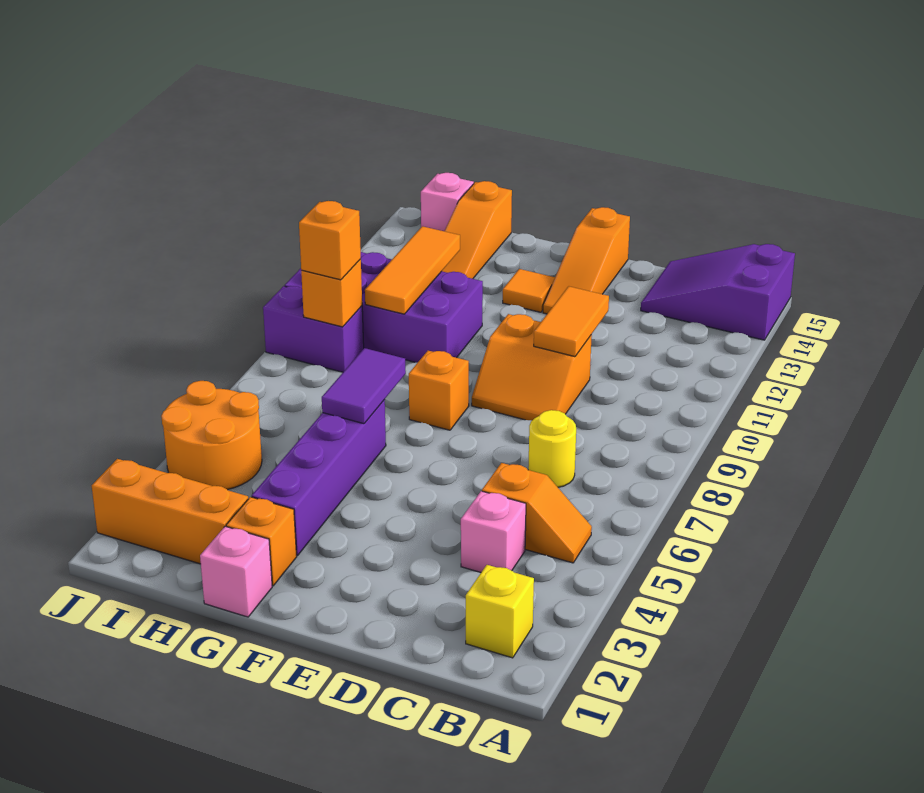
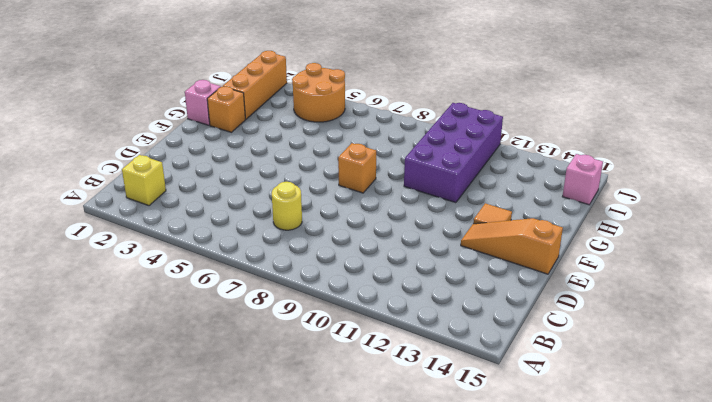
none -> purple slope A14:C15 level 1 top A
none -> orange slope B5:C5 level 1 top C
none -> pink brick C4 level 1

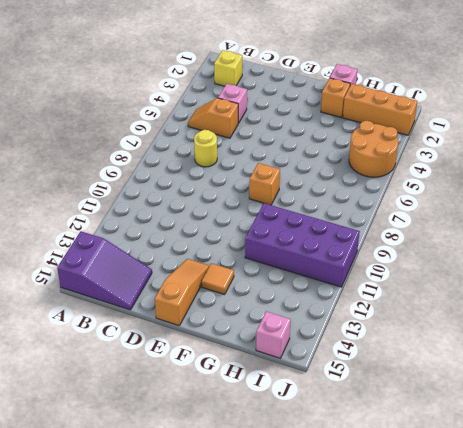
none -> orange slope D9:E10 level 1 top 10
none -> purple brick G3:G6 level 1
none -> orange slope H13:H15 level 1 top 15

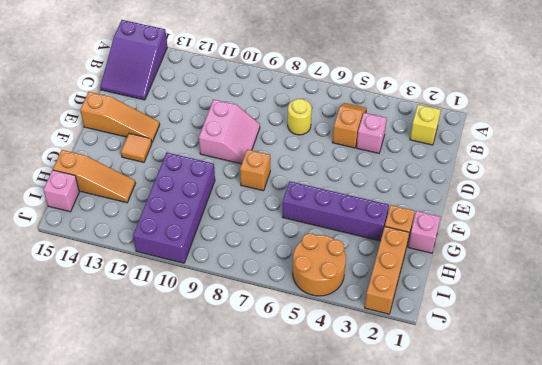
pink slope D9:E10 level 1 top 10 -> orange slope D9:E10 level 1 top 10
none -> purple brick I9:J9 level 1
none -> orange tile D10:D11 level 2
none -> purple tile G6:G7 level 2

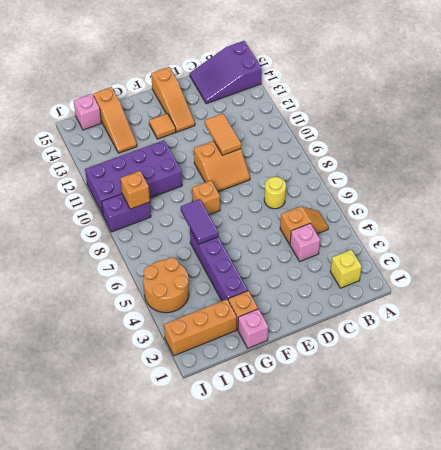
none -> orange tile H10:H12 level 2
none -> orange brick I9 level 3

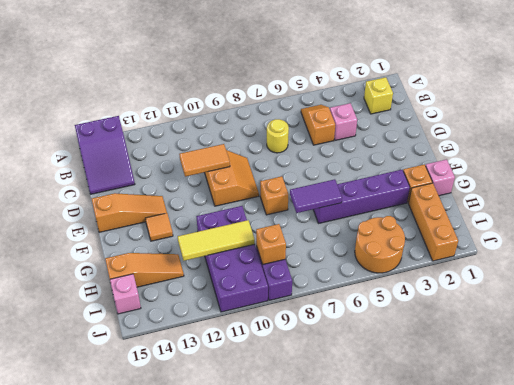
yellow tile H10:H12 level 2 -> orange tile H10:H12 level 2
none -> orange brick I9 level 3

